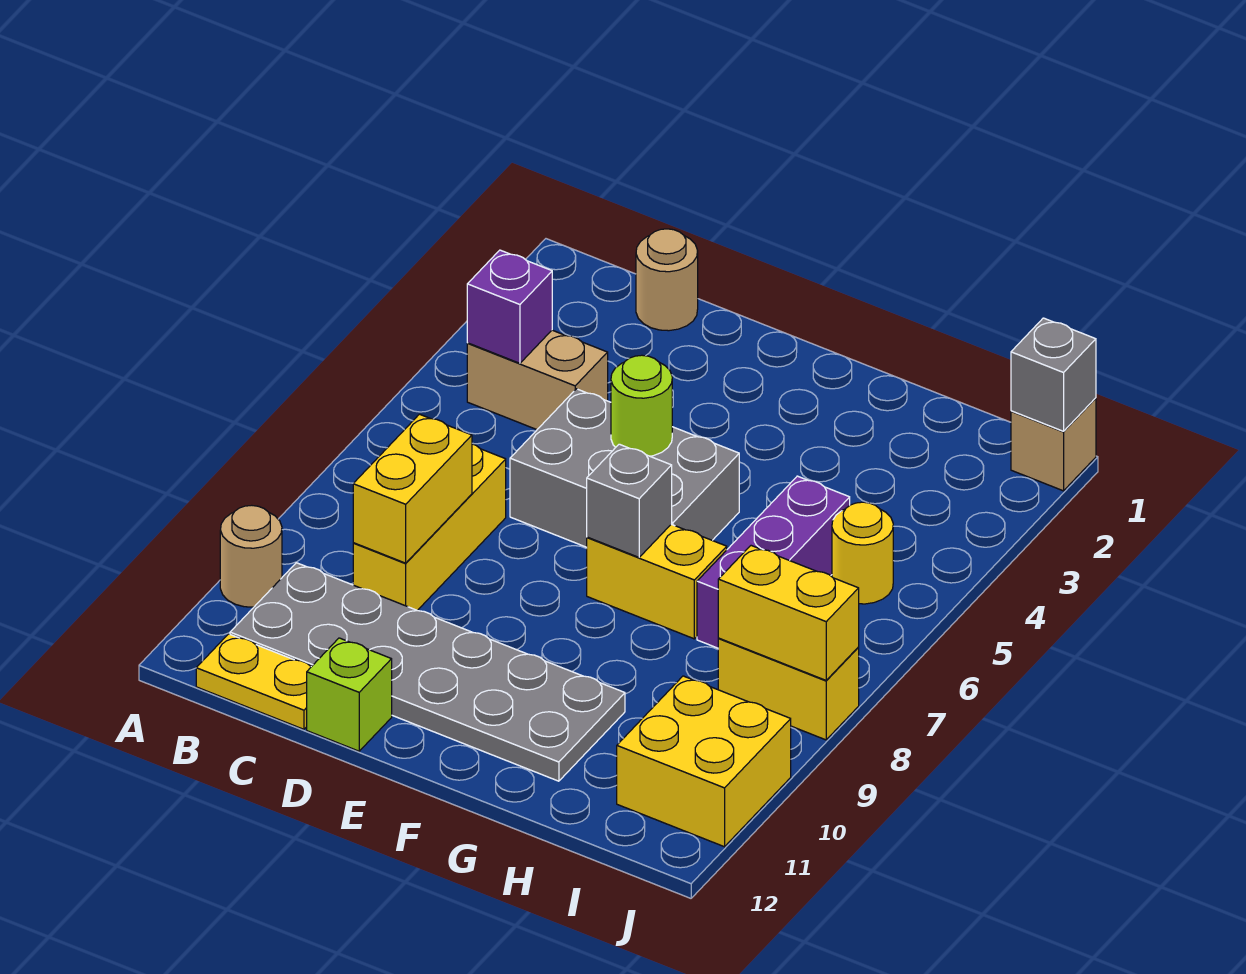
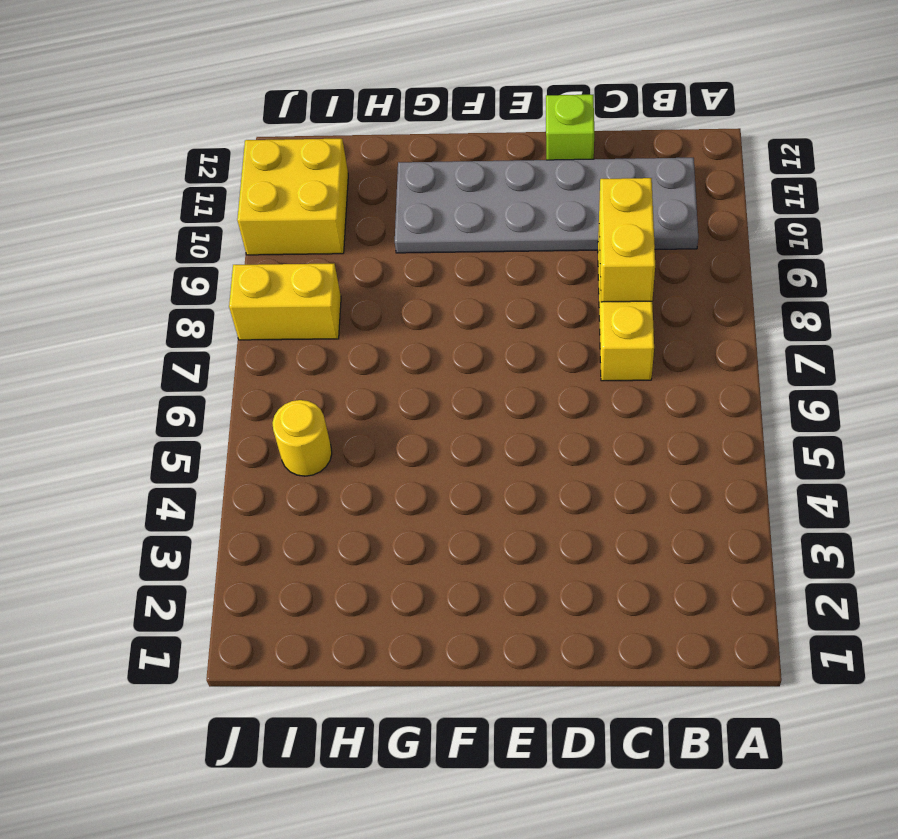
none -> tan round brick A10 level 1
none -> tan brick B4:C4 level 1
none -> yellow plate B12:C12 level 1

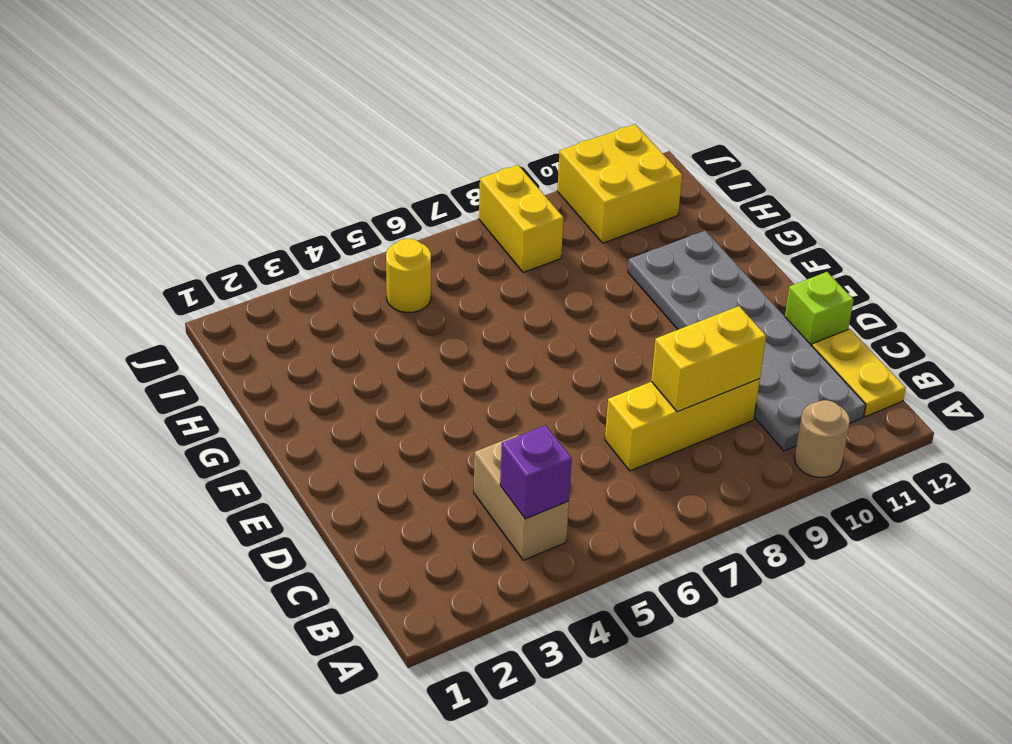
none -> tan round brick C1 level 1
none -> grey brick D5:F6 level 1
none -> yellow brick F7:G7 level 1

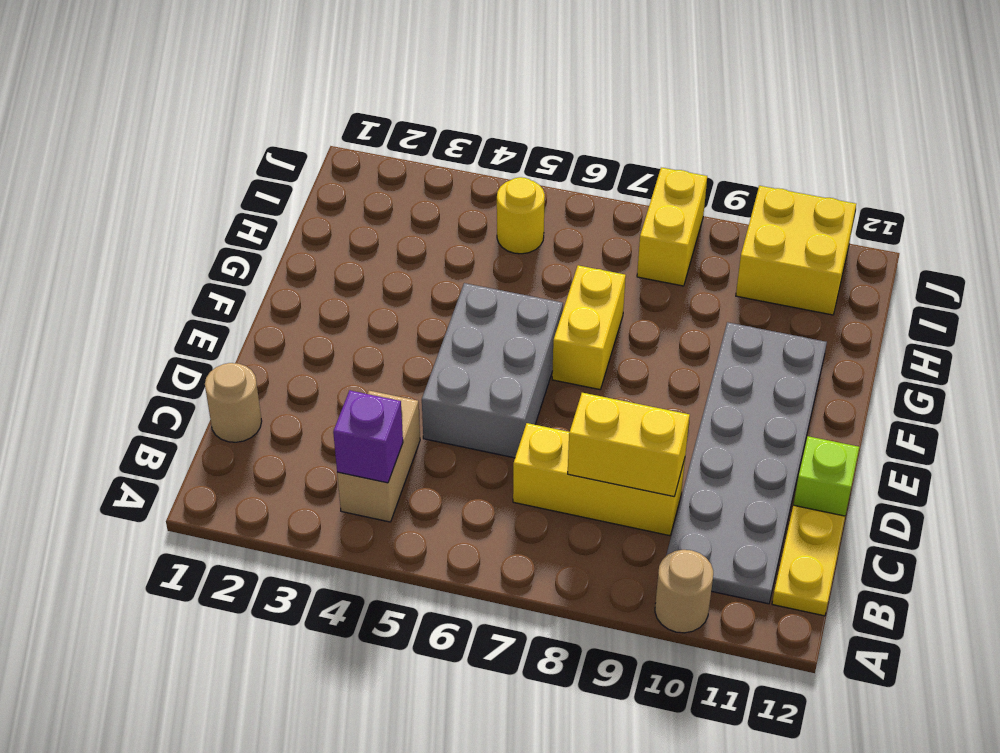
none -> purple brick H5:H7 level 1
none -> tan brick J1 level 1
none -> lime round brick E5 level 2

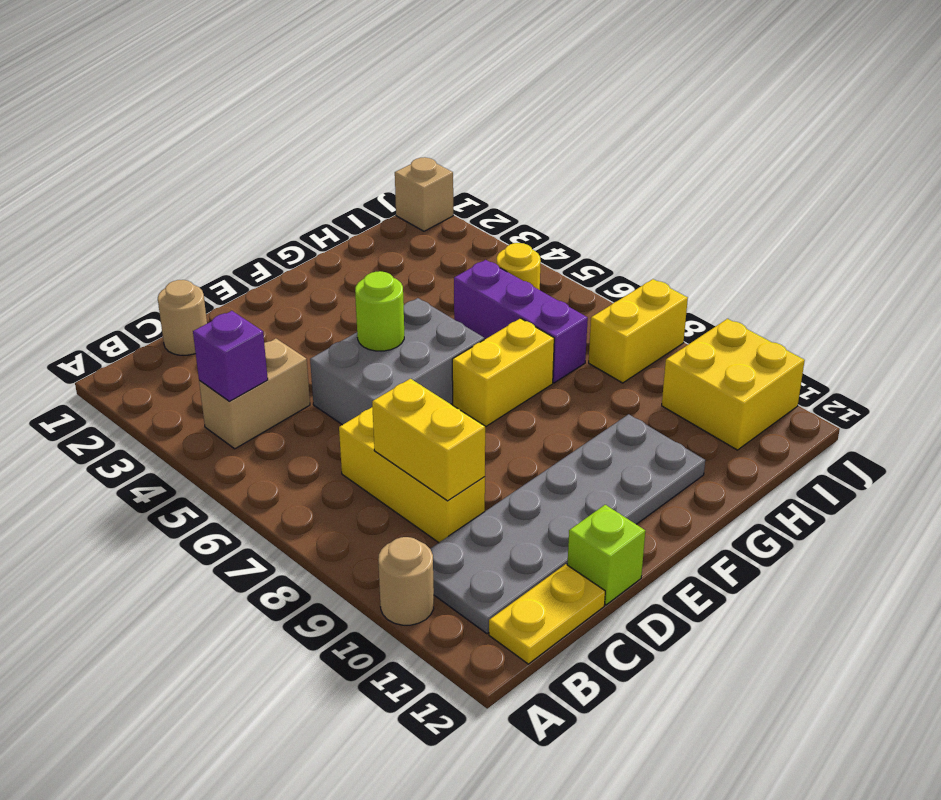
none -> grey brick F7 level 2
none -> yellow brick I8:J8 level 2
none -> grey brick J1 level 2

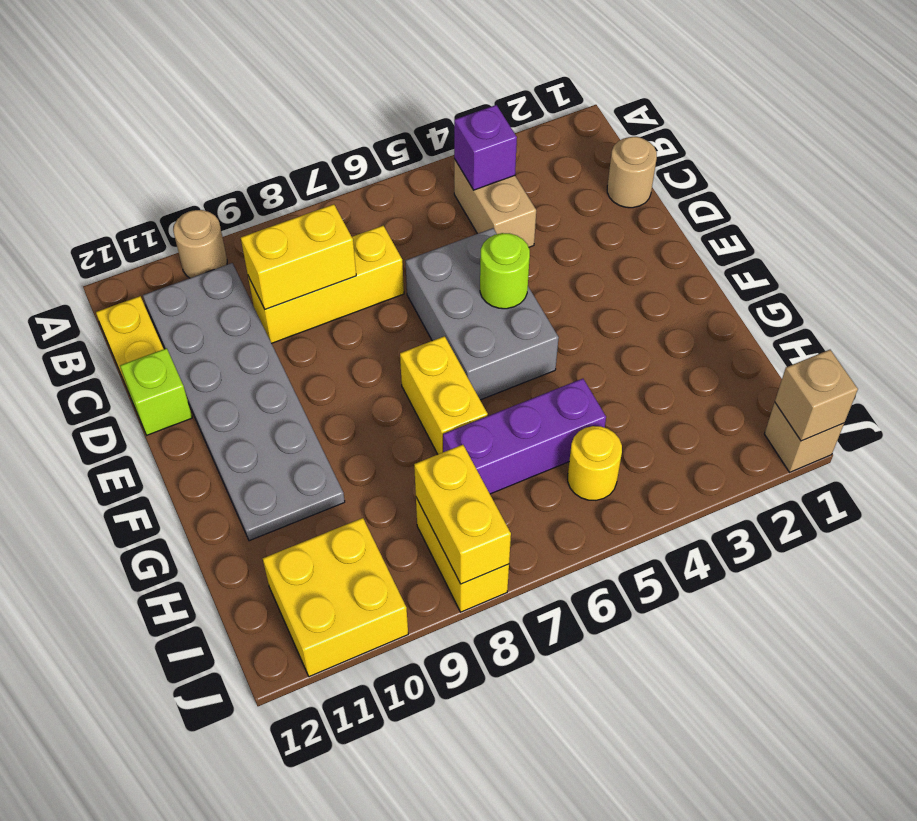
tan brick J1 level 2 -> grey brick J1 level 2
none -> grey brick F7 level 2

